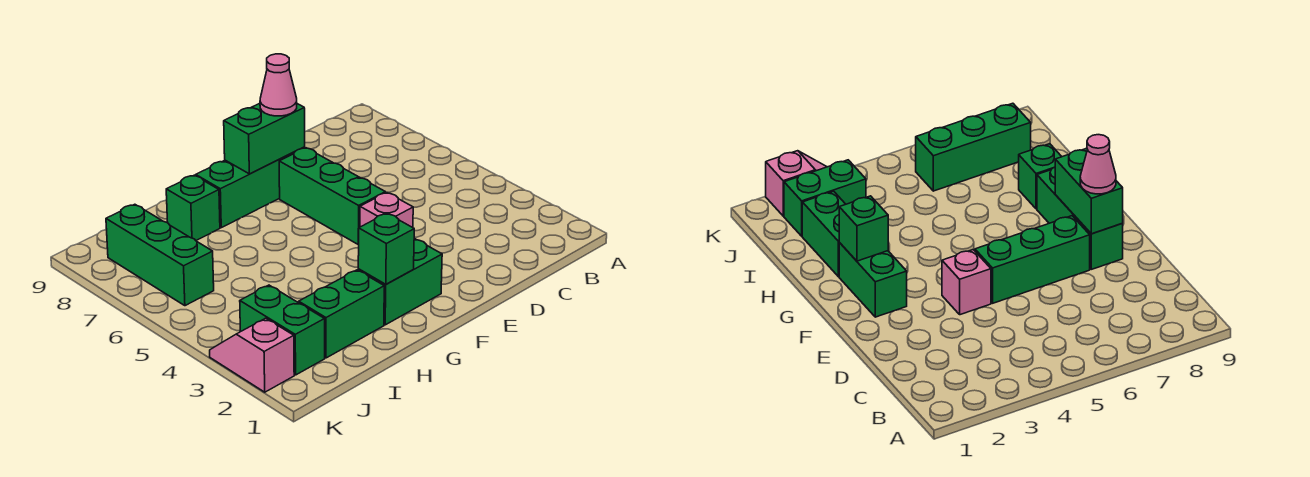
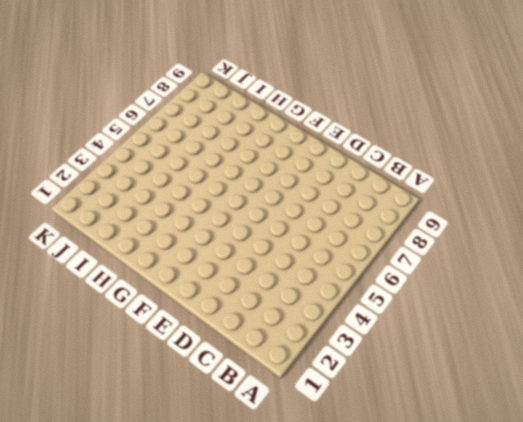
none -> pink brick E4 level 1
none -> green brick E5:E7 level 1
none -> green brick E8:G8 level 1

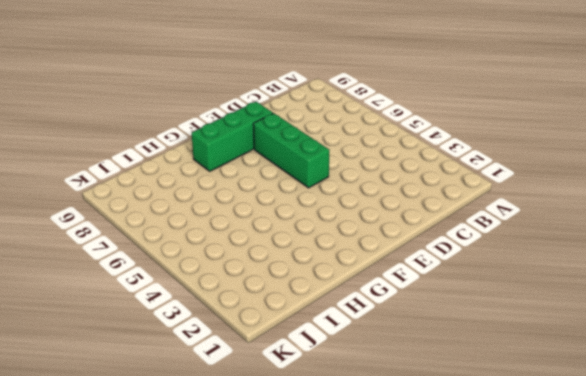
none -> pink brick E4 level 1
none -> green brick F2:G2 level 1
none -> green brick H2:I2 level 1

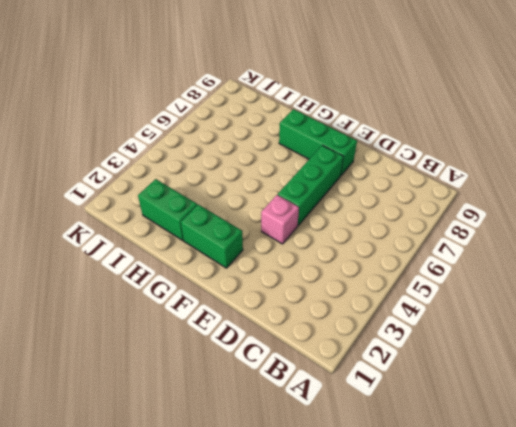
none -> green brick H8 level 1
none -> green brick J2:J3 level 1
none -> green brick J6:J8 level 1

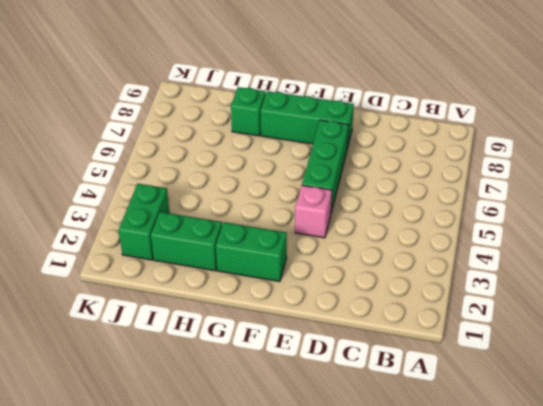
none -> green brick J6:J8 level 1
none -> pink slope K2:K3 level 1 top 2
none -> green brick E8:F8 level 2

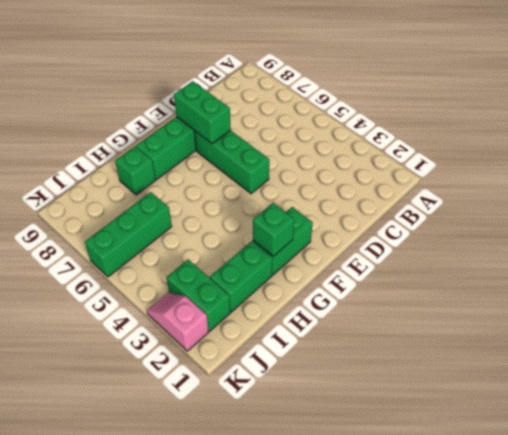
green brick E7:E8 level 2 -> green brick E8:F8 level 2
green brick I6:K6 level 1 -> green brick J6:J8 level 1
none -> pink brick E4 level 1
none -> pink cone E8 level 3

